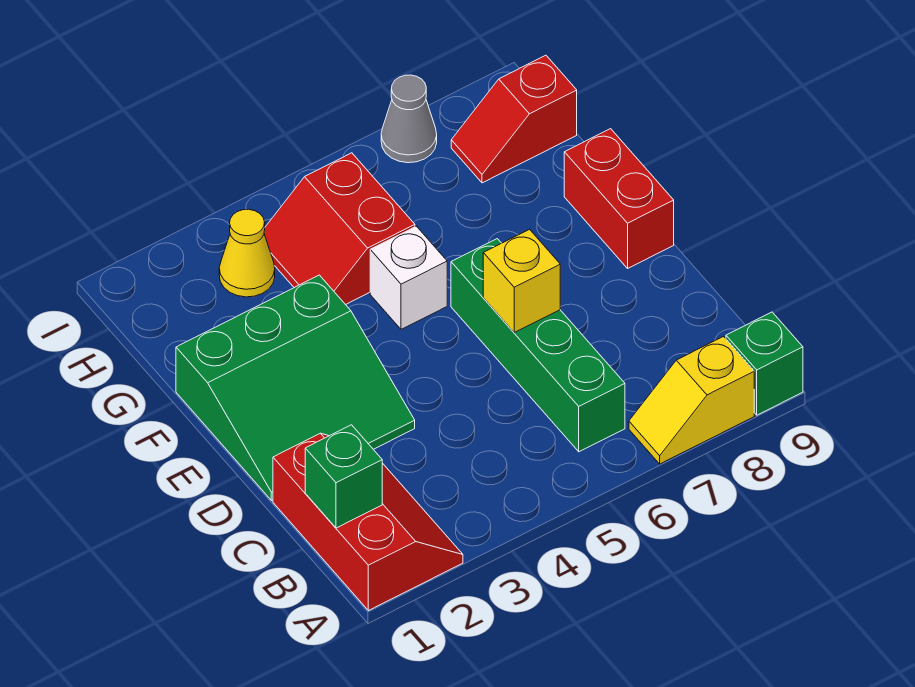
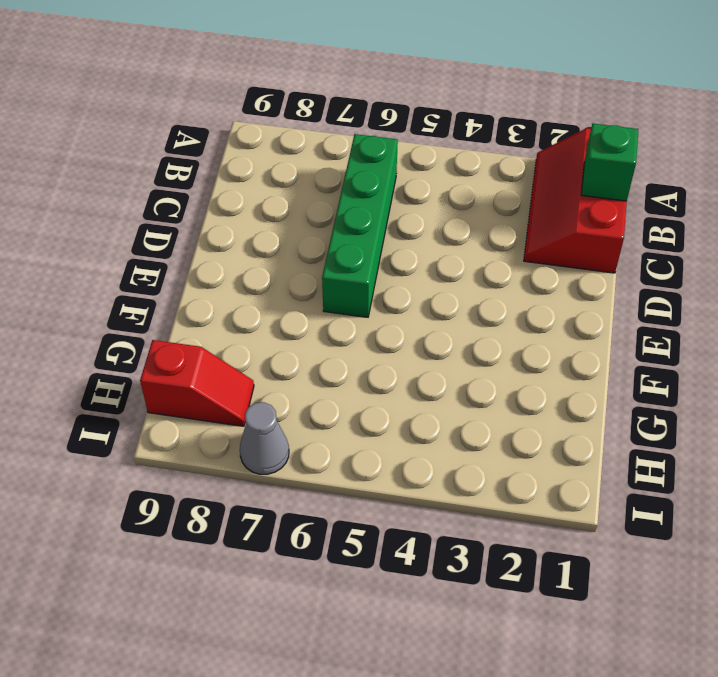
none -> yellow slope A7:A8 level 1 top 8
none -> green brick A9 level 1
none -> green slope D1:F3 level 1 top F

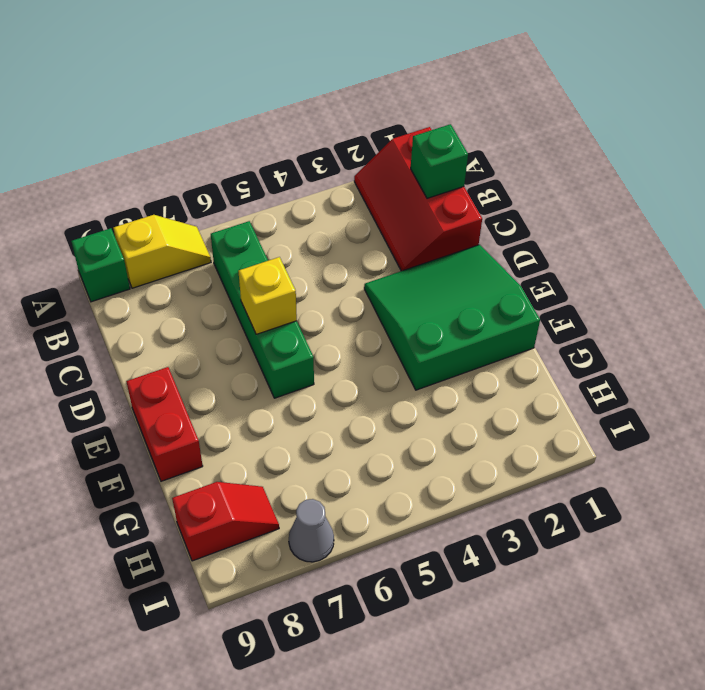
none -> white brick F5 level 1
none -> red slope G4:H5 level 1 top 5
none -> yellow cone H3 level 1

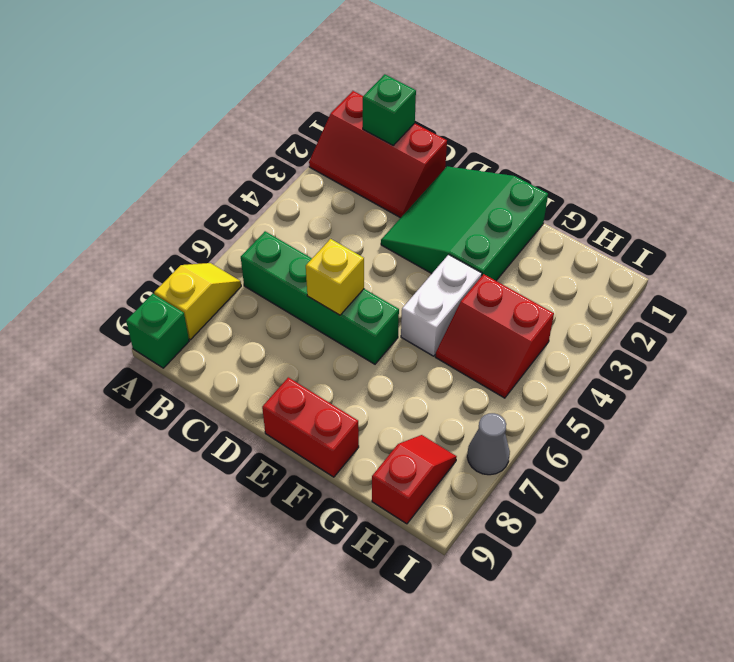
white brick F4:F5 level 1 -> white brick F5 level 1
red slope G4:H5 level 1 top 4 -> red slope G4:H5 level 1 top 5
none -> yellow cone H3 level 1

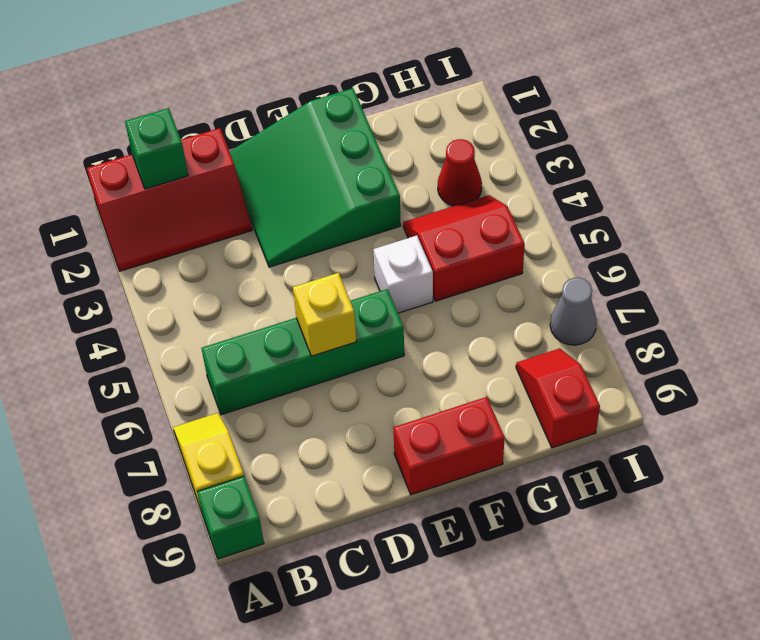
red cone H3 level 1 -> yellow cone H3 level 1

